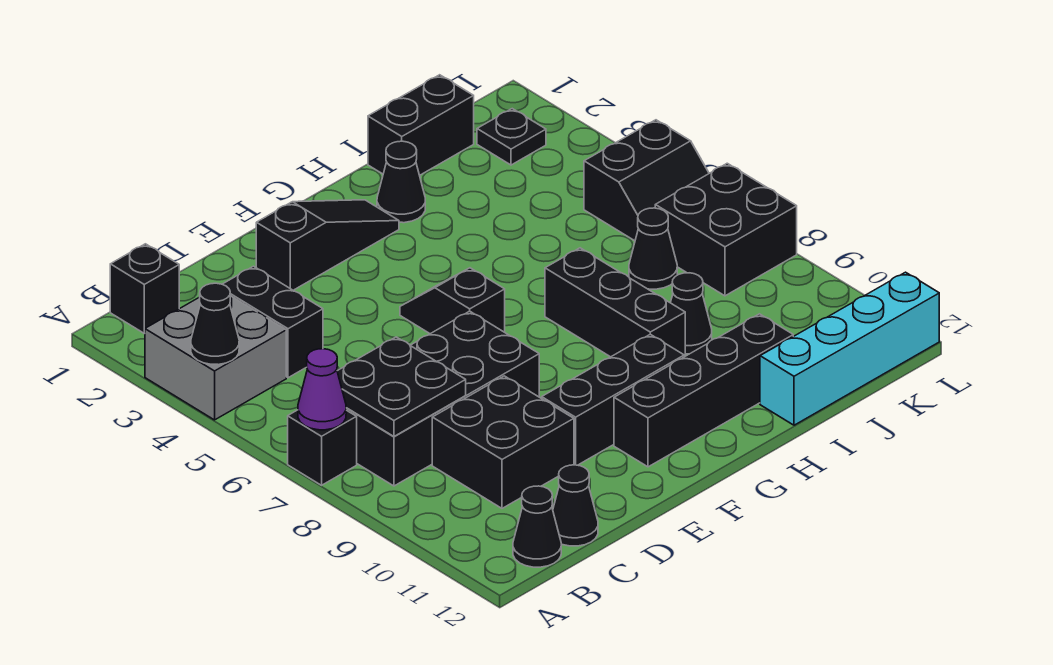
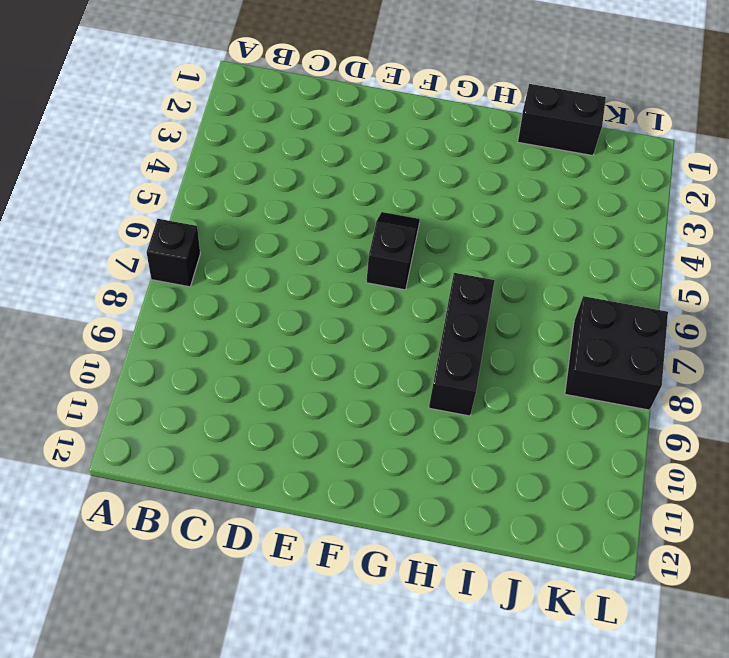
none -> grey brick A3:B4 level 1
none -> black brick B1 level 1
none -> black brick B7:E8 level 1

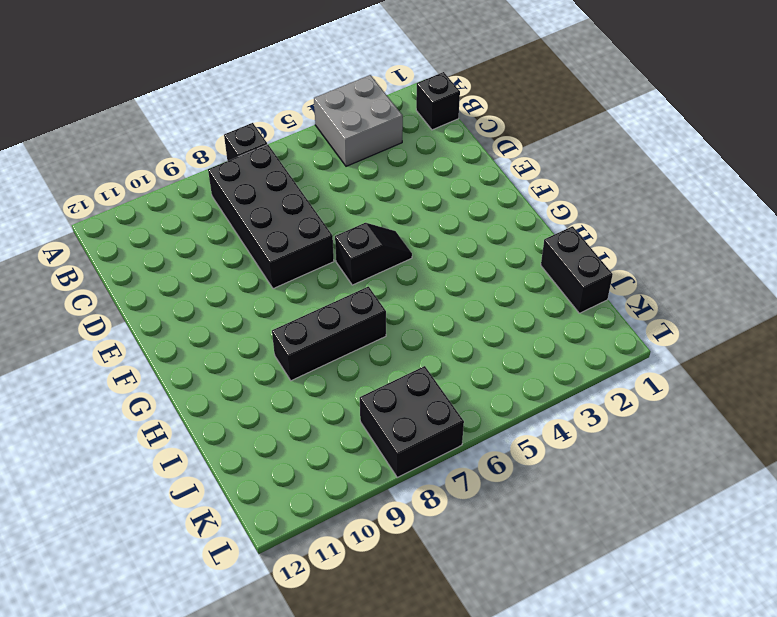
none -> black cone B12 level 1
none -> black brick C3:C4 level 1
none -> black brick C9:D10 level 1

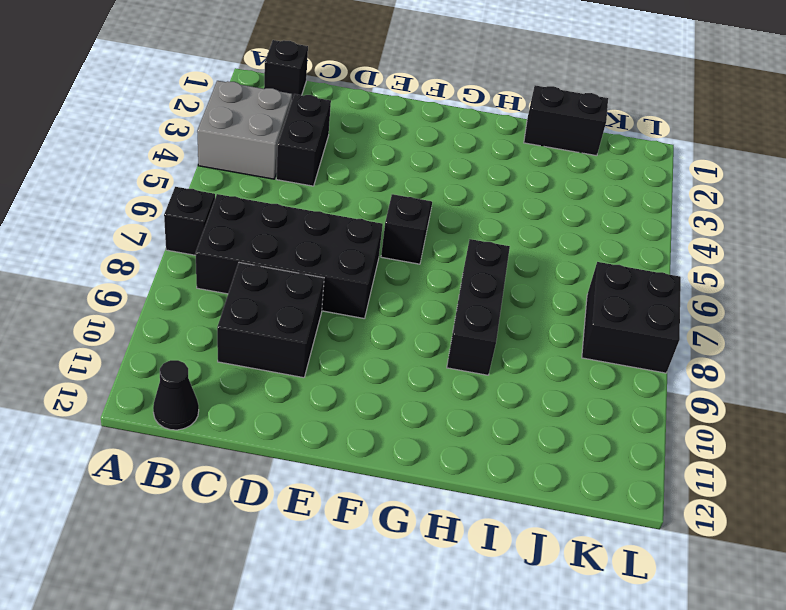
none -> black cone C12 level 1
none -> black slope E2:G2 level 1 top E
none -> black brick E10:G10 level 1

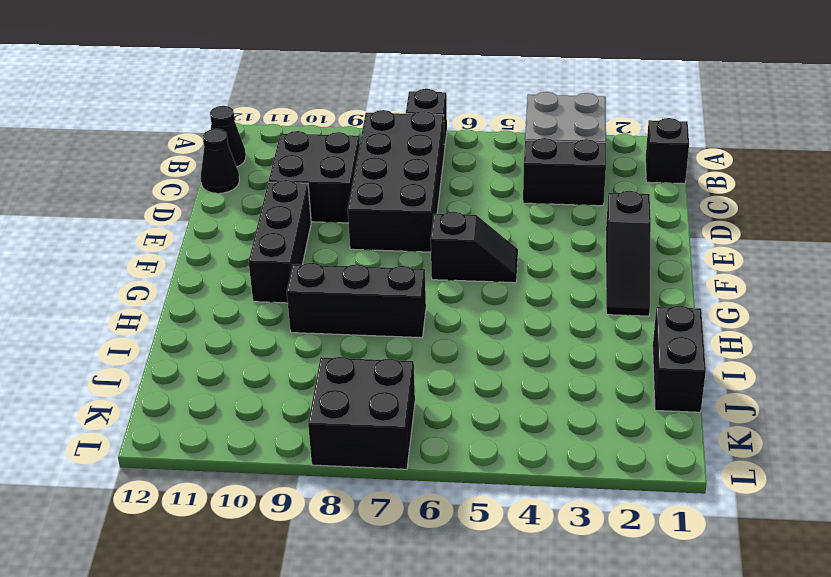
none -> black brick F11:I11 level 1
none -> black cone H2 level 1
none -> black cone I9 level 1

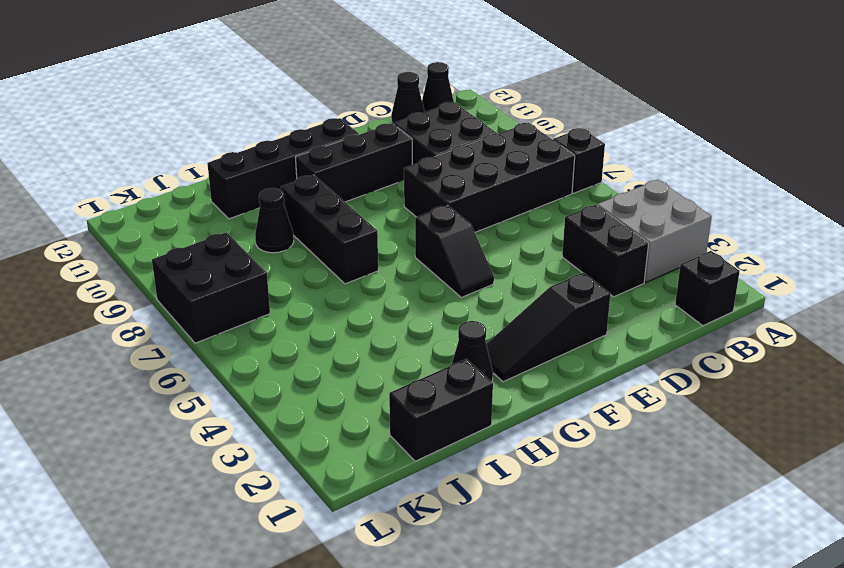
none -> cyan brick I12:L12 level 1
none -> black cone J7 level 1
none -> black plate K2 level 1

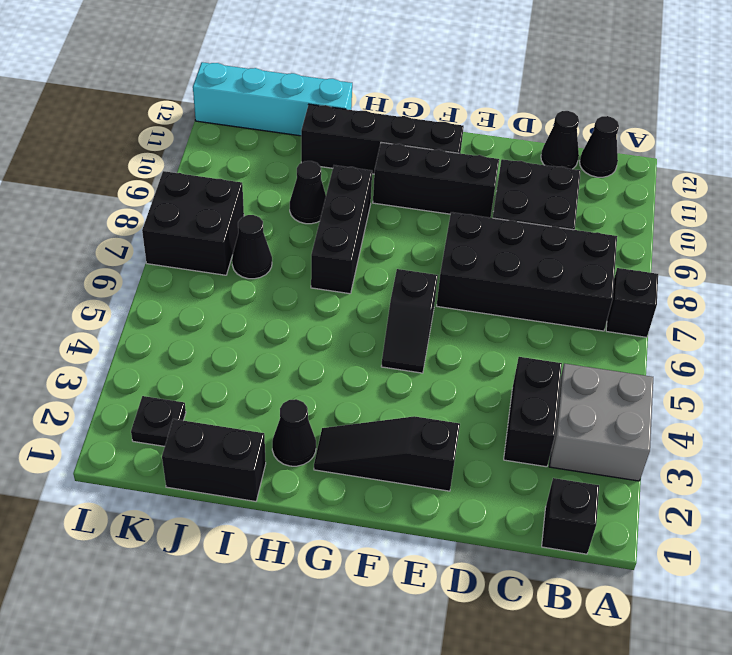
none -> black slope K5:L6 level 1 top 5
none -> black cone A4 level 2
none -> purple cone A7 level 2

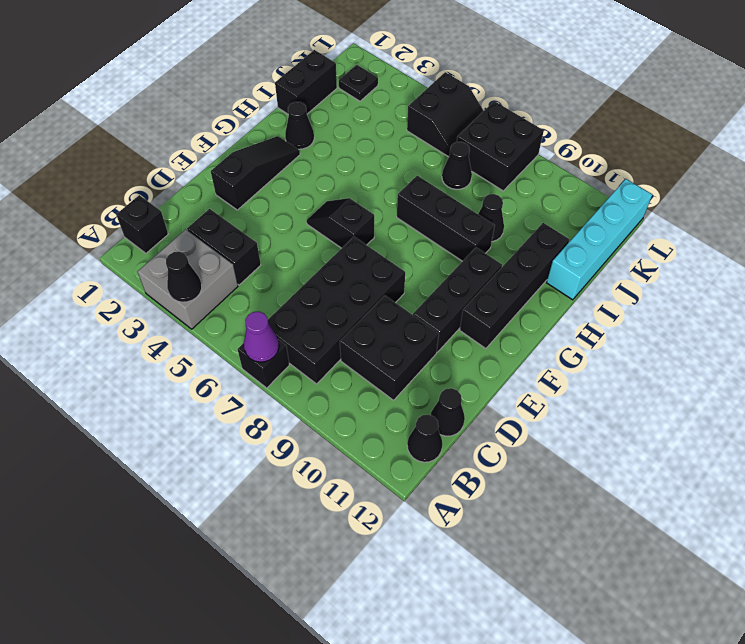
none -> black plate B7:C8 level 2

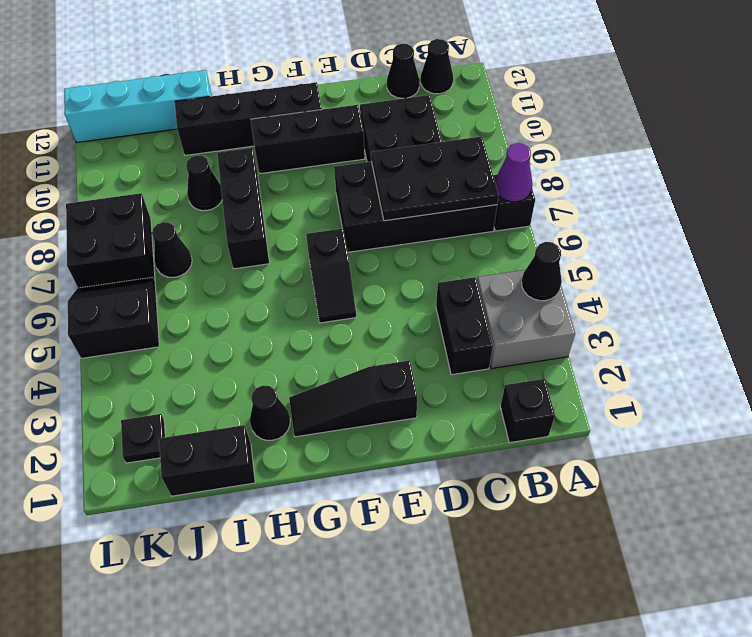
black plate B7:D8 level 2 -> black plate B7:C8 level 2

